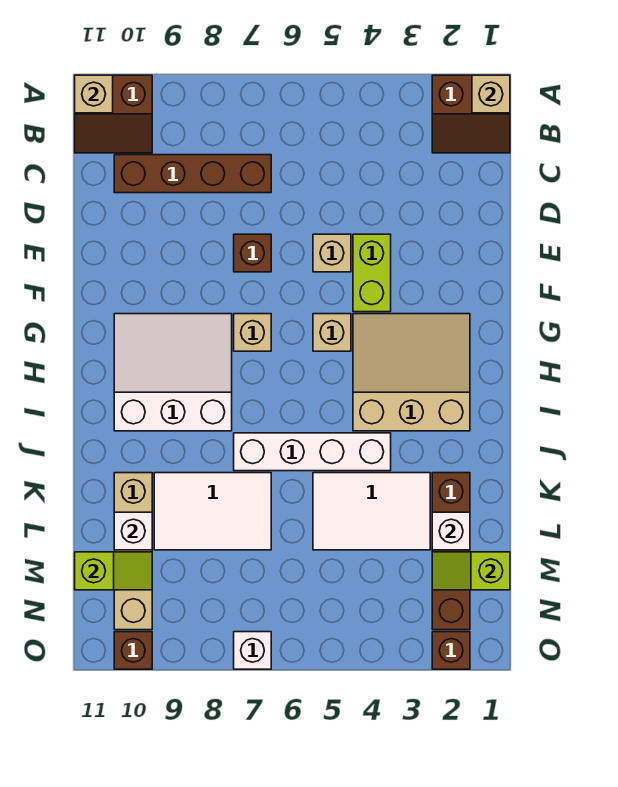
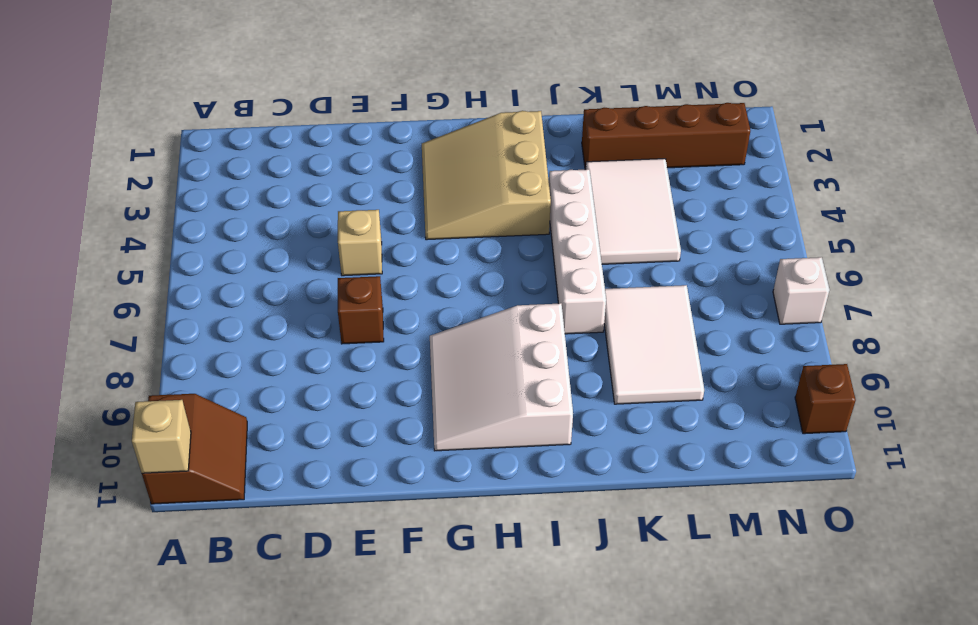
none -> brown slope A1:B2 level 1 top A
none -> brown brick C7:C10 level 1
none -> lime brick E4:F4 level 1

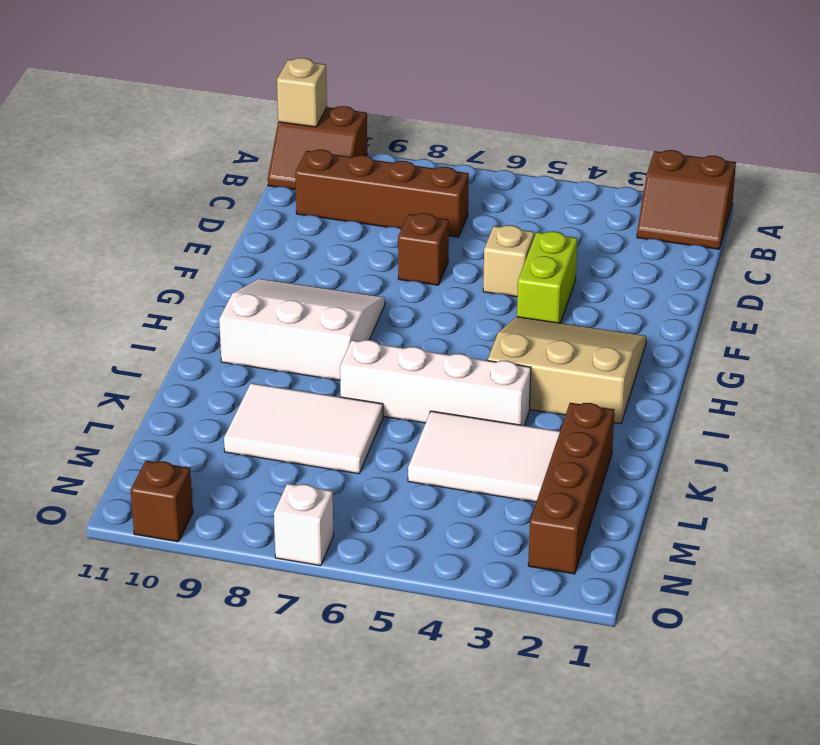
none -> tan brick G5 level 1
none -> tan brick G7 level 1
none -> tan brick K10:N10 level 1

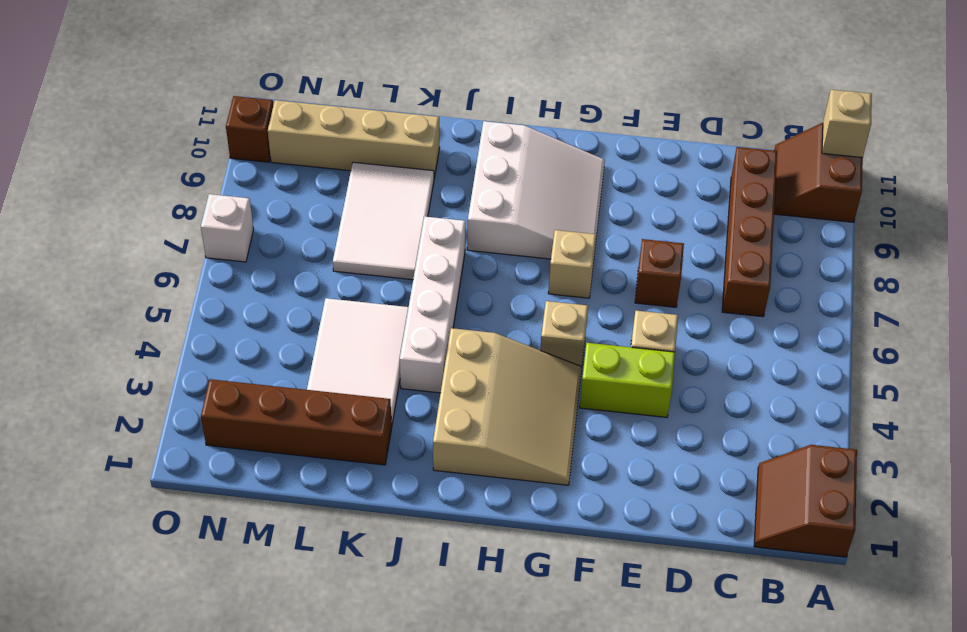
none -> brown brick O2 level 1
none -> tan brick A1 level 2
none -> white brick L2 level 2

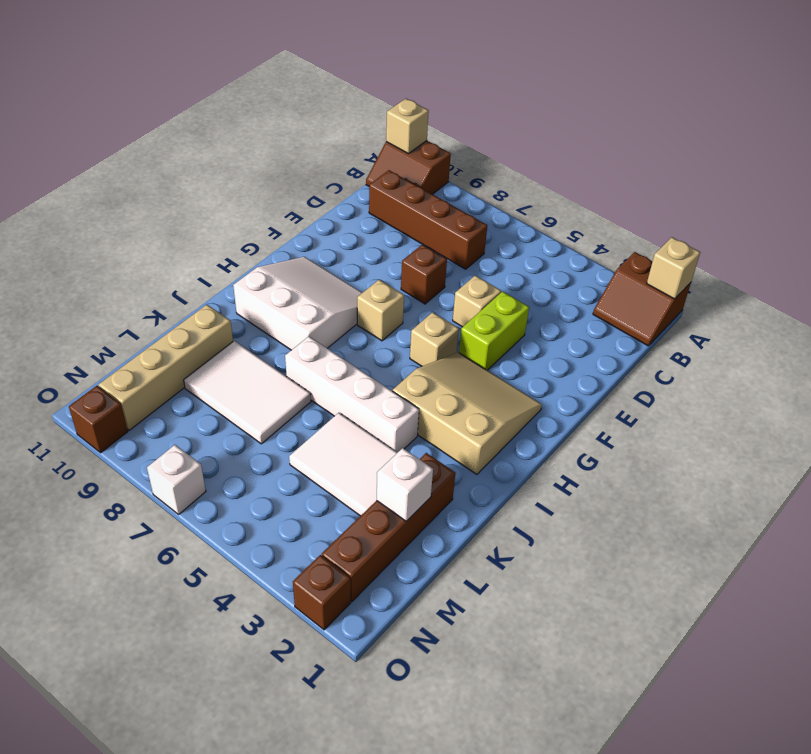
none -> white brick L10 level 2
none -> lime slope M1:M2 level 2 top 1
none -> lime slope M10:M11 level 2 top 11

